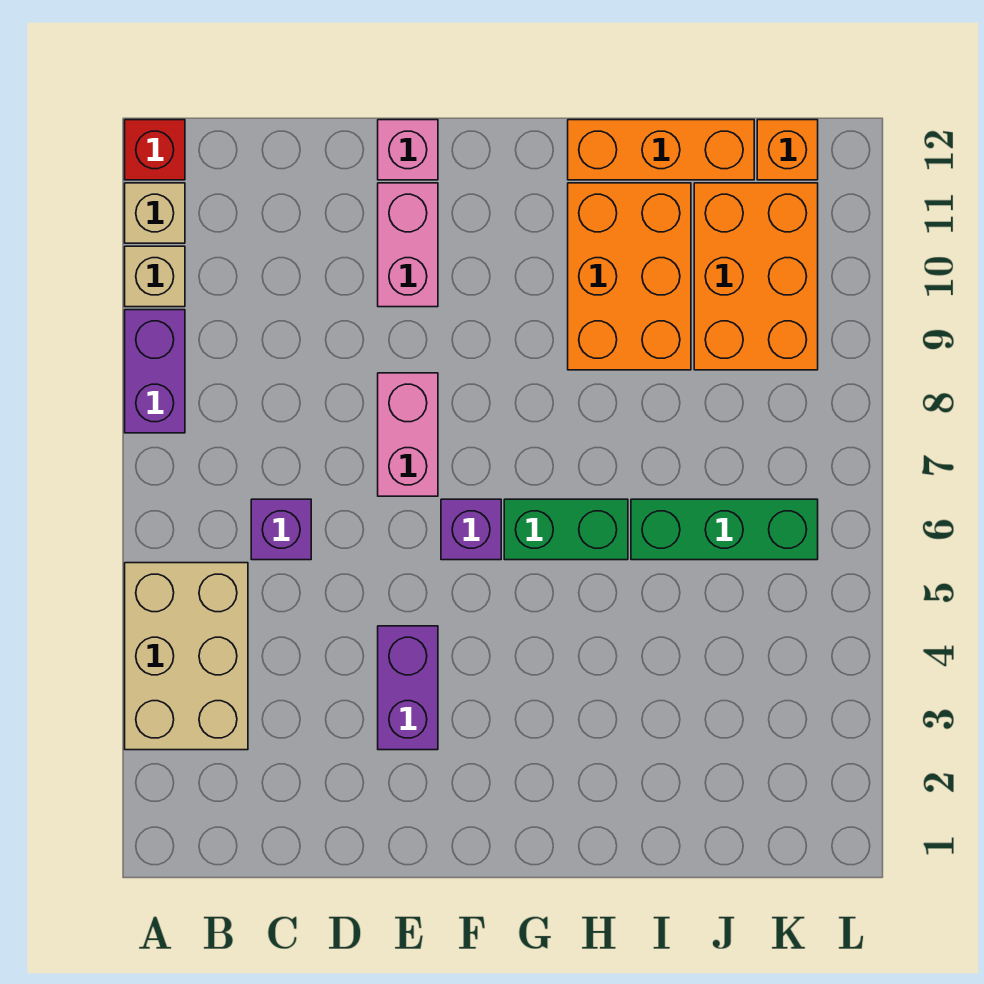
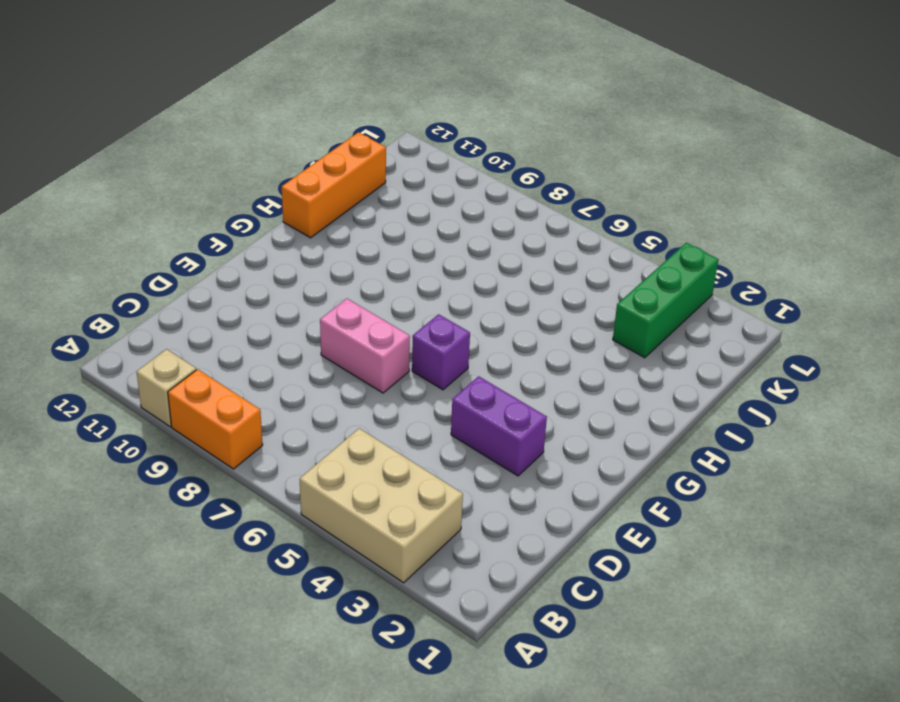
orange brick A8:A9 level 1 -> purple brick A8:A9 level 1
green brick J3:L3 level 1 -> green brick I6:K6 level 1
none -> tan brick A11 level 1
none -> red brick A12 level 1
none -> purple brick C6 level 1

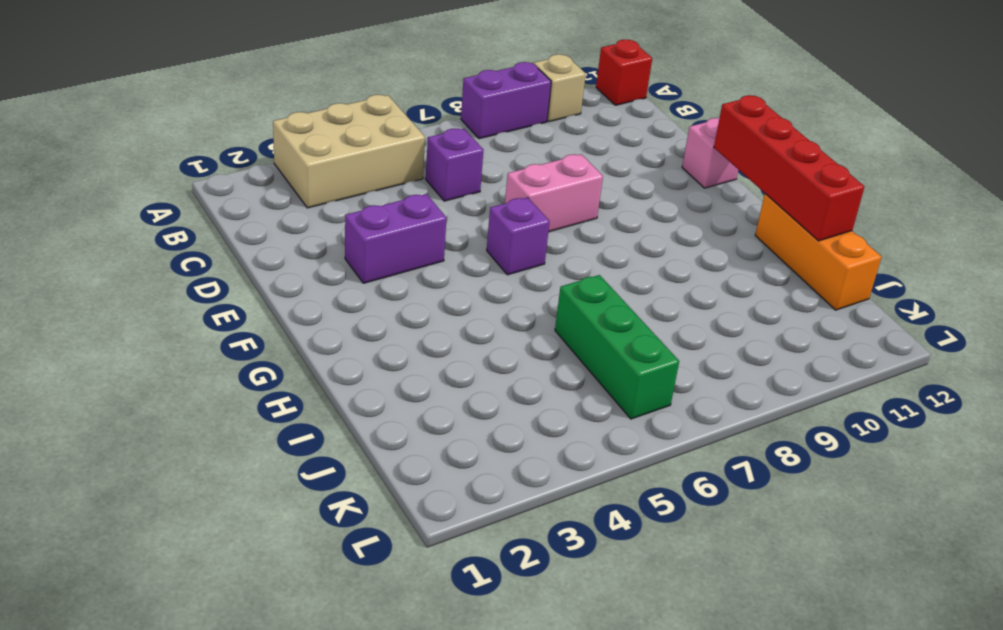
red brick F12:I12 level 2 -> none
none -> tan brick A11 level 1
none -> pink brick E10:E11 level 1
none -> green brick G6:H6 level 1

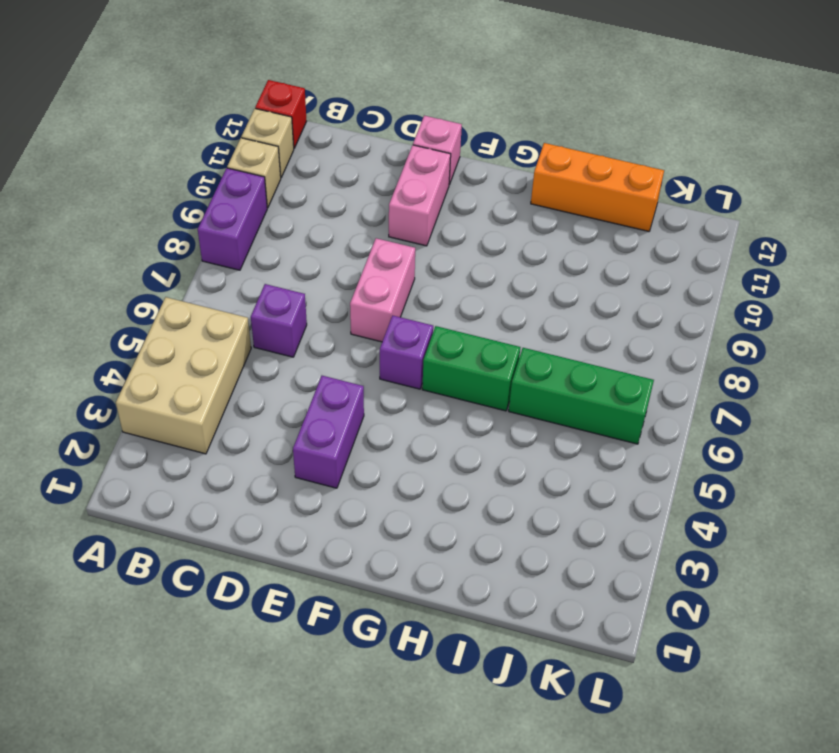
none -> orange brick H9:I11 level 1
none -> orange brick J9:K11 level 1
none -> orange brick K12 level 1

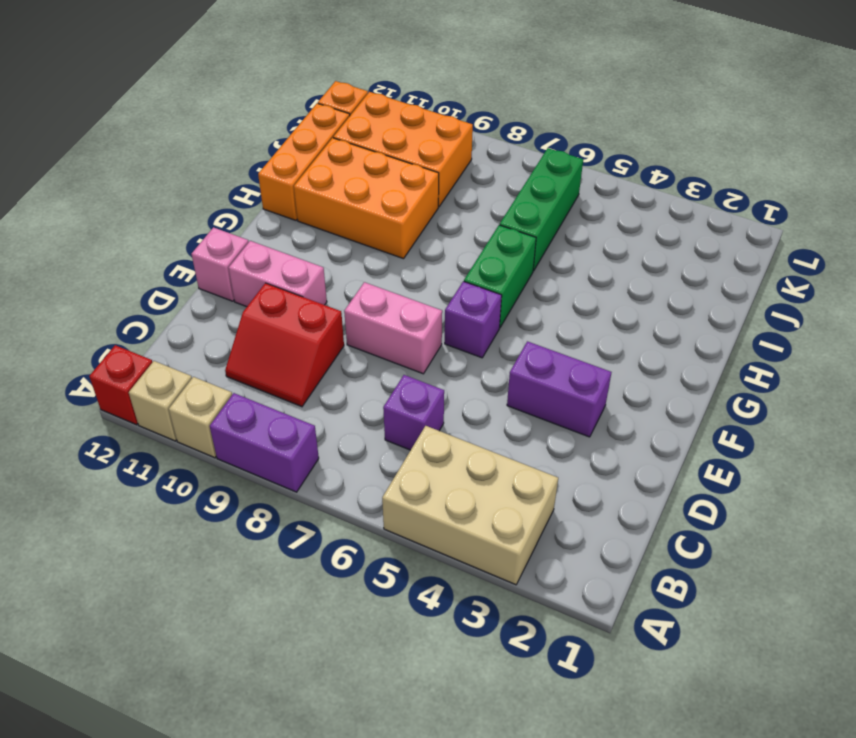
red slope C9:D10 level 1 top D -> none

